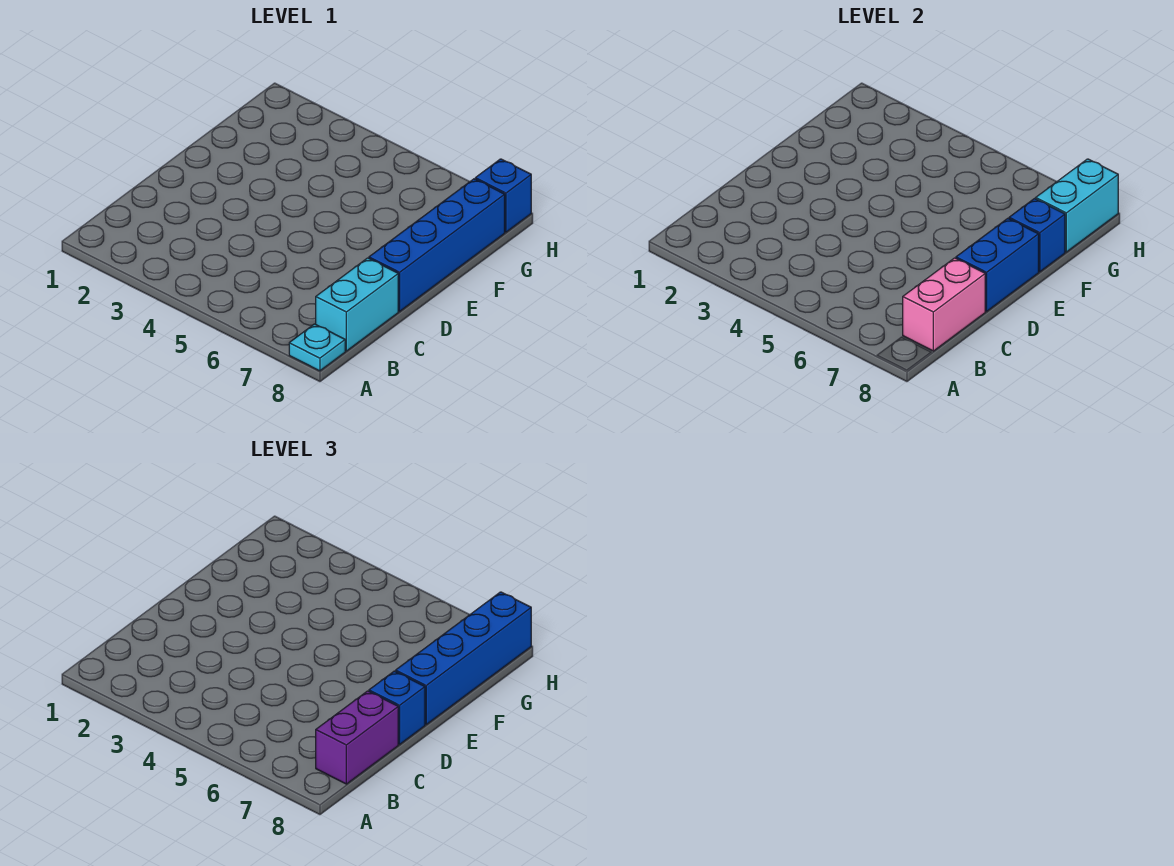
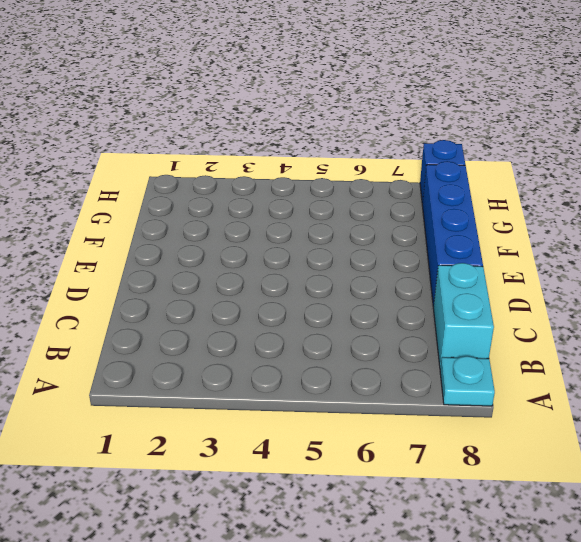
none -> pink brick B8:C8 level 2
none -> blue brick D8:E8 level 2

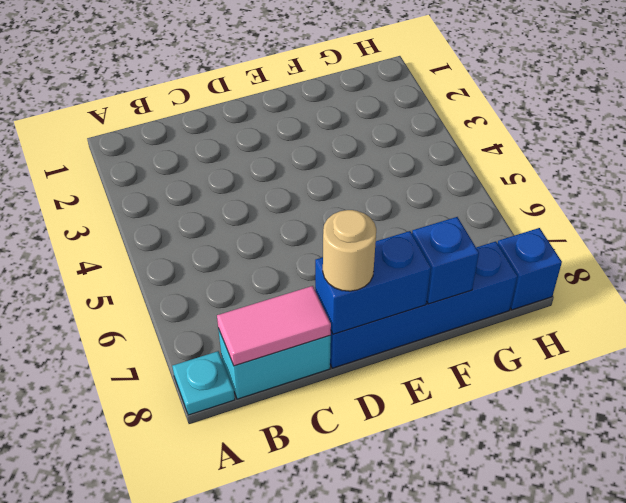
pink tile B8:C8 level 2 -> pink brick B8:C8 level 2
tan round brick D8 level 3 -> blue brick D8 level 3
none -> cyan brick G8:H8 level 2
none -> purple brick B8:C8 level 3

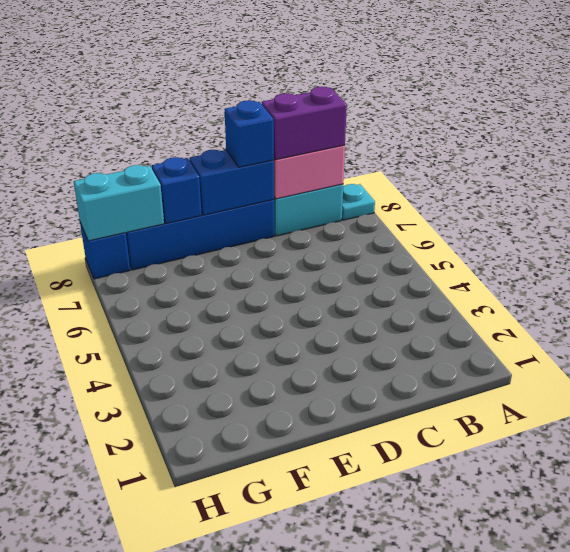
none -> blue brick E8:H8 level 3

